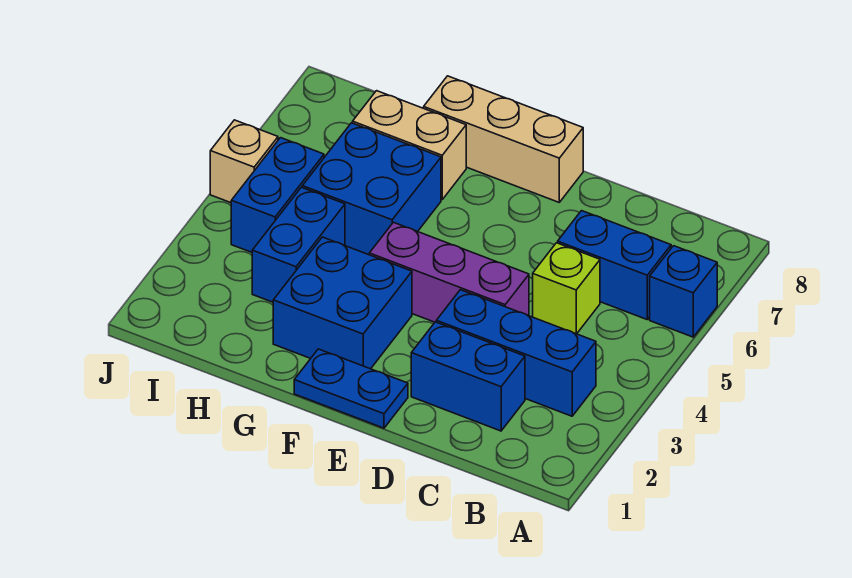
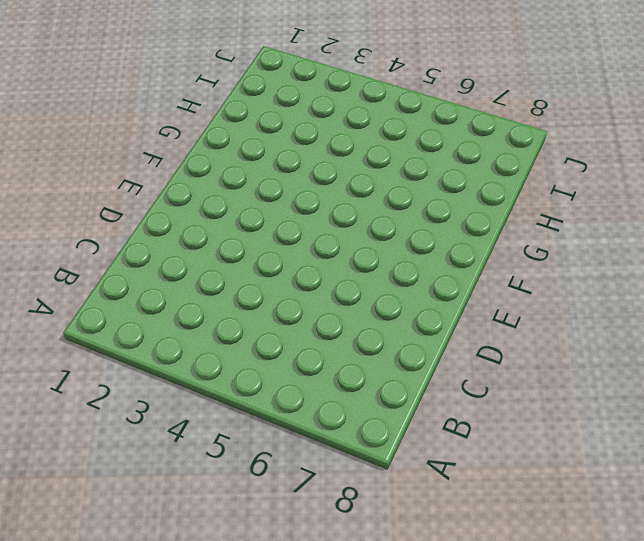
none -> blue brick A6 level 1
none -> blue brick B3:D3 level 1
none -> blue brick B6:C6 level 1

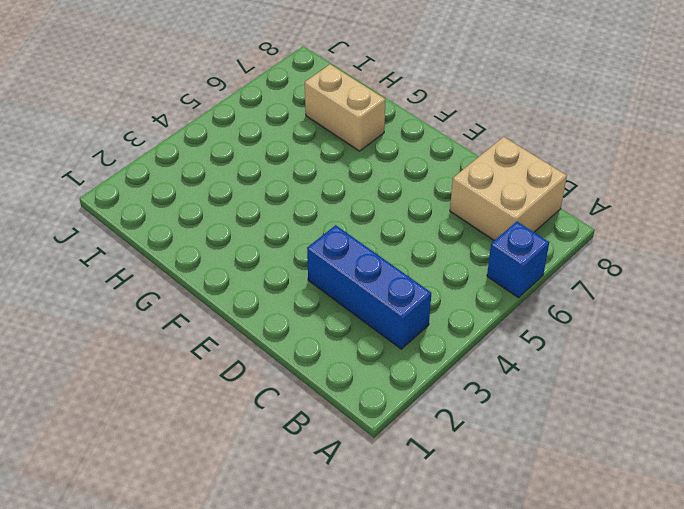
tan brick B7:C8 level 1 -> none
none -> blue brick B6:C6 level 1
none -> blue brick C2:D2 level 1
none -> lime brick C5 level 1

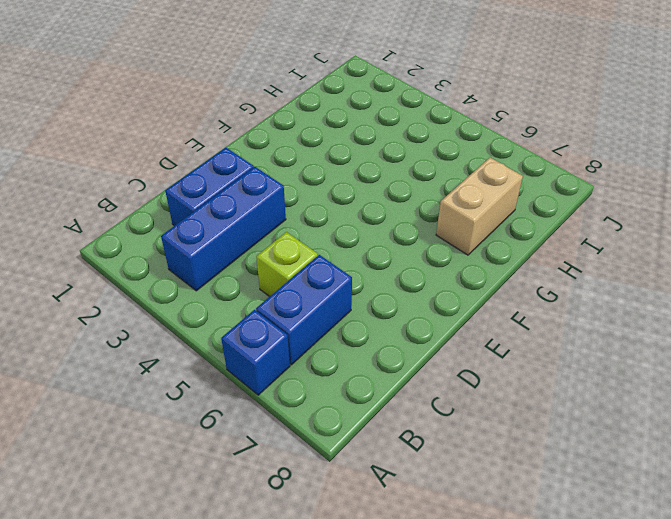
none -> purple brick D4:F4 level 1
none -> blue plate E1:F1 level 1
none -> tan brick E8:G8 level 1

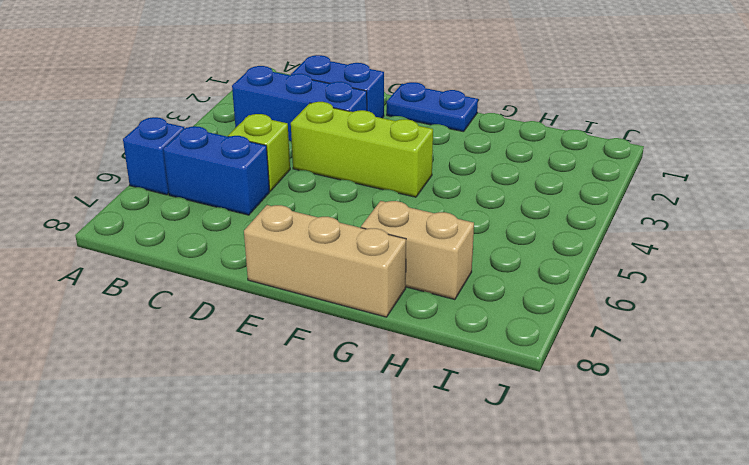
lime brick D4:F4 level 1 -> purple brick D4:F4 level 1
none -> blue brick F2:G3 level 1
none -> blue brick G5:H6 level 1
none -> blue brick H3:H4 level 1

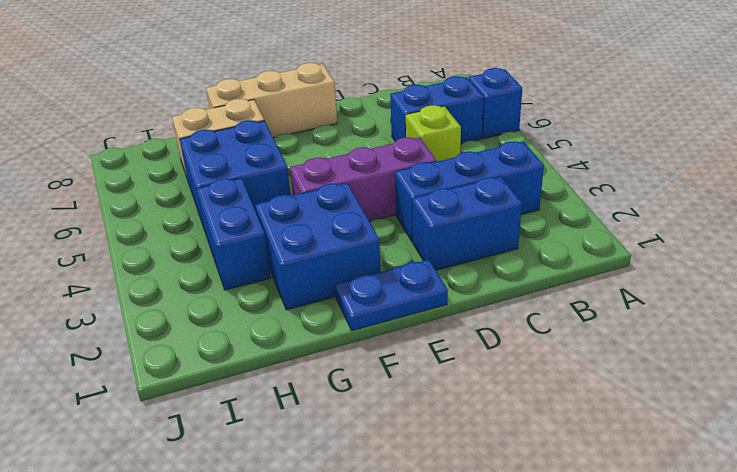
none -> blue brick I4:I5 level 1
none -> tan brick J5 level 1

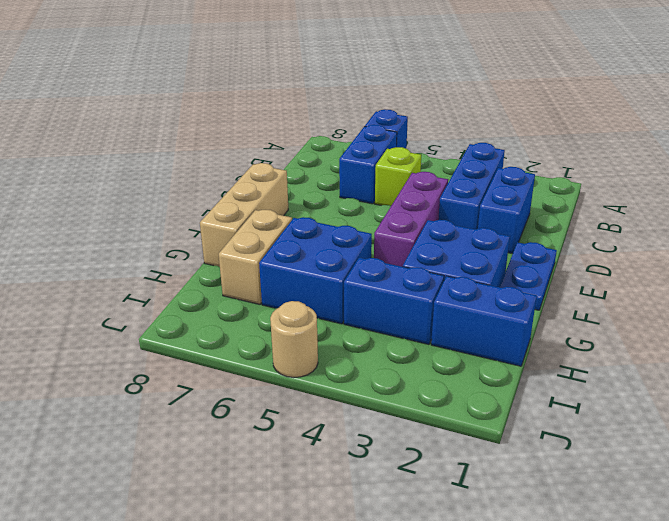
blue brick H1:H2 level 1 -> blue brick I4:I5 level 1
tan round brick J5 level 1 -> tan brick J5 level 1

